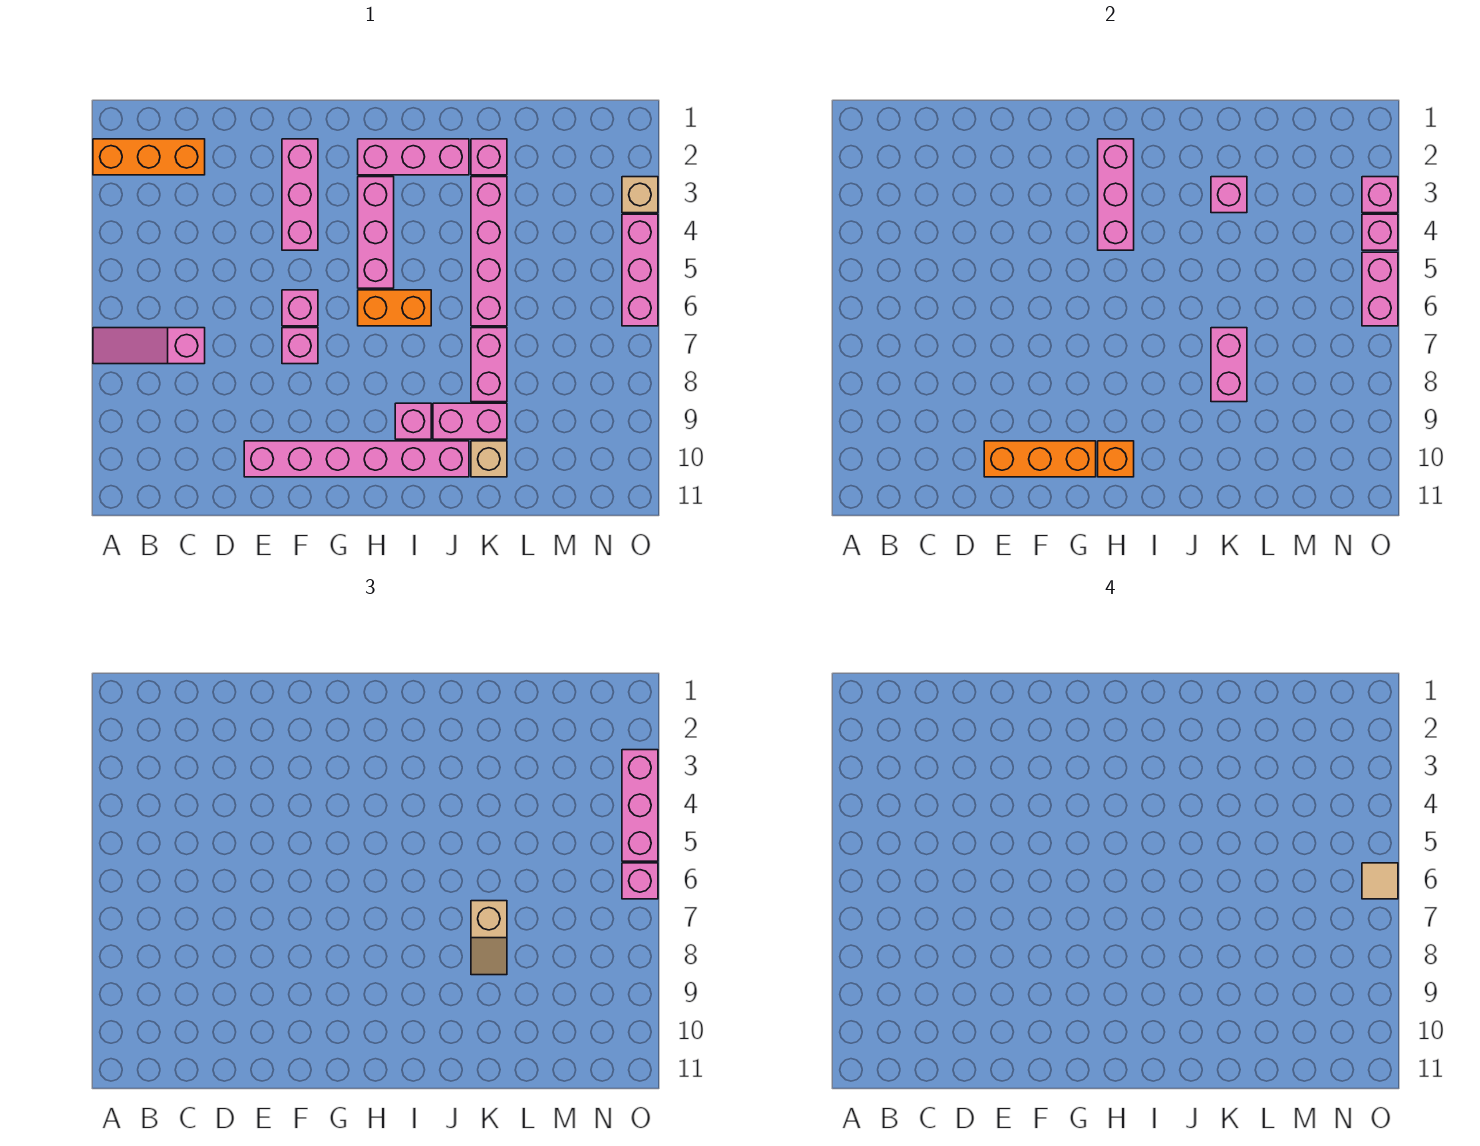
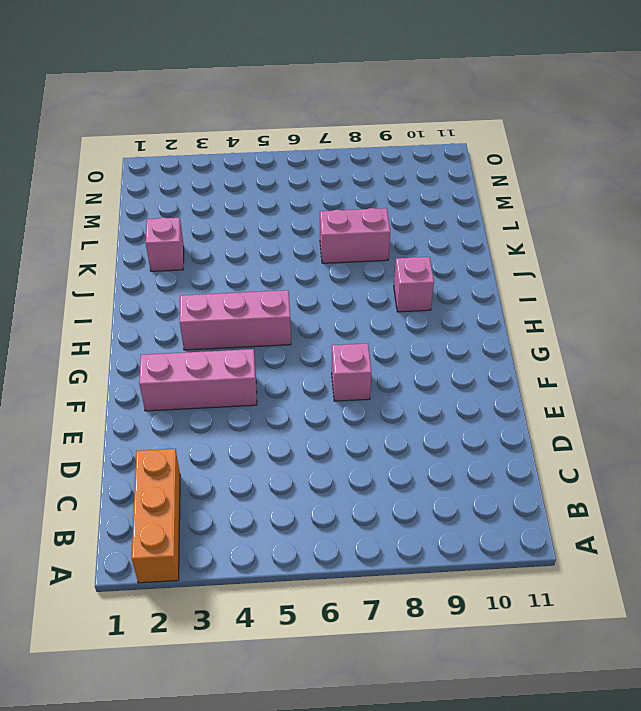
none -> pink slope A7:C7 level 1 top C
none -> pink brick E10:J10 level 1
none -> pink brick F6 level 1

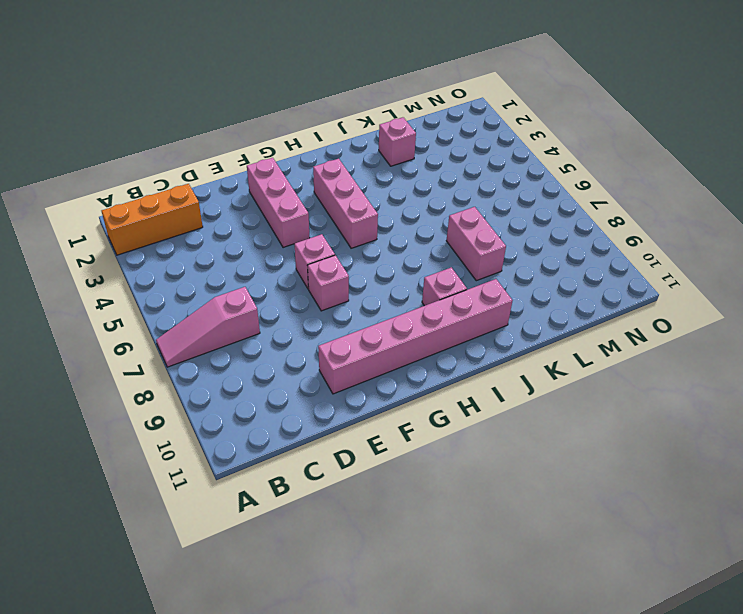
none -> pink brick H2:J2 level 1
none -> orange brick H6:I6 level 1
none -> pink brick J9:K9 level 1

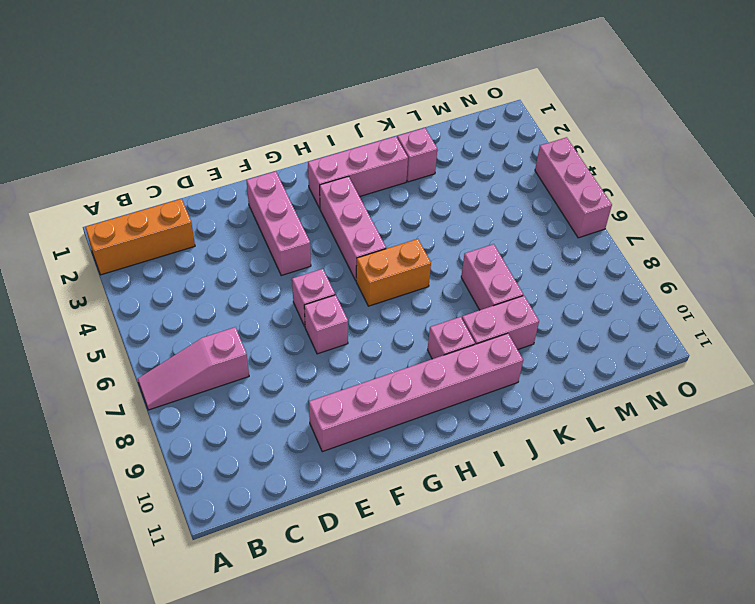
none -> pink brick K3:K6 level 1
none -> tan brick K10 level 1
none -> tan brick O3 level 1

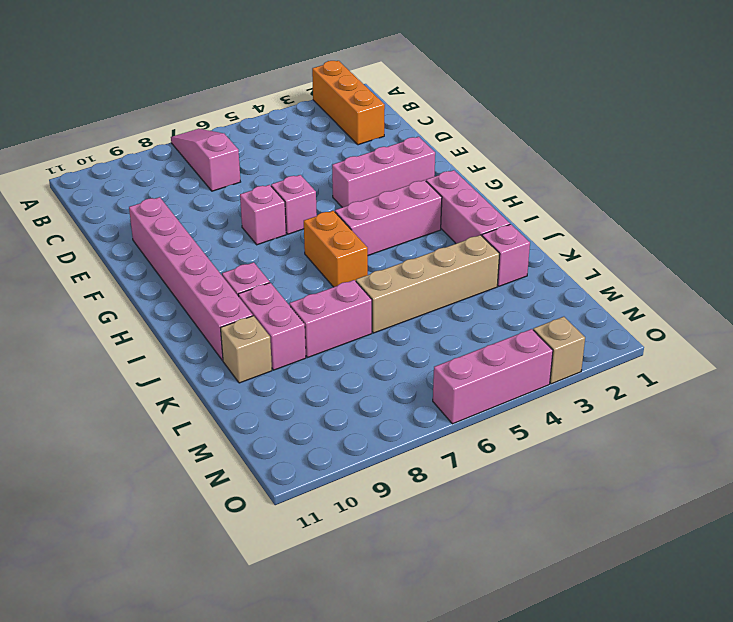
tan brick K3:K6 level 1 -> pink brick K3:K6 level 1
none -> orange brick E10:G10 level 2
none -> pink brick H2:H4 level 2
none -> orange brick H10 level 2

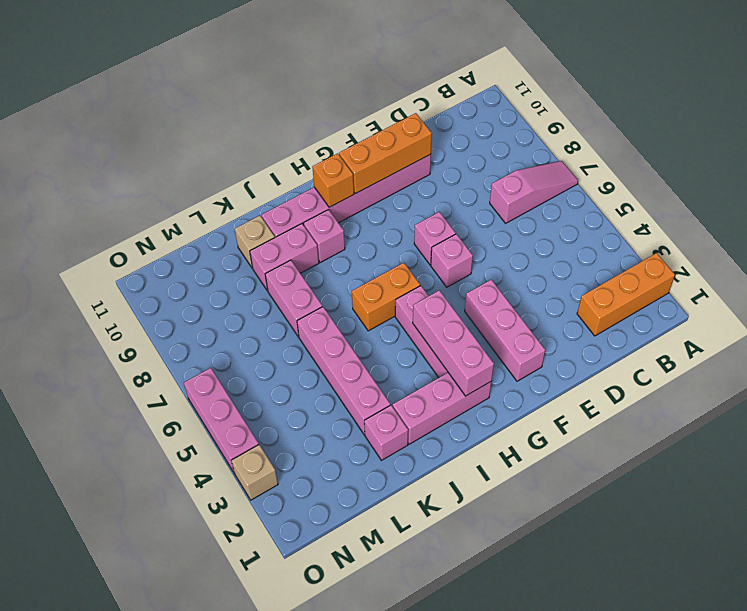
none -> pink brick K3 level 2
none -> pink brick K7:K8 level 2
none -> pink brick O3 level 2

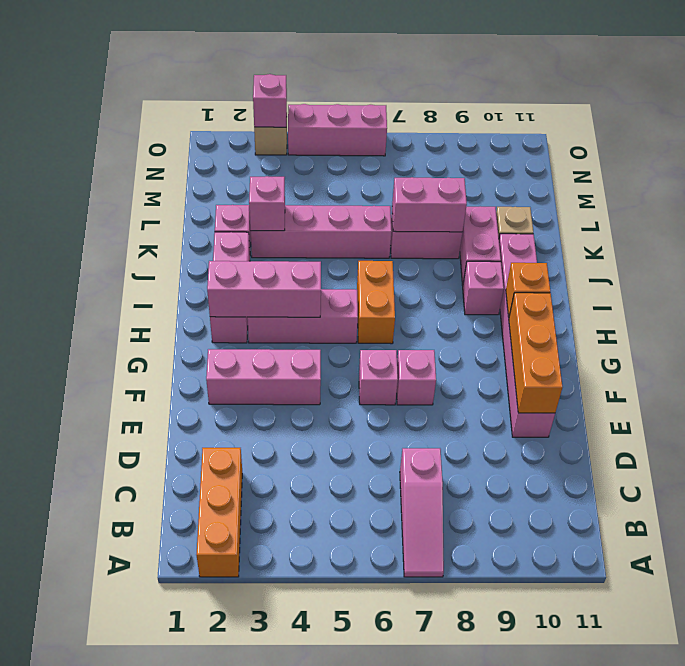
none -> pink brick O4 level 2
none -> pink brick O5:O6 level 2
none -> tan slope K7:K8 level 3 top 7

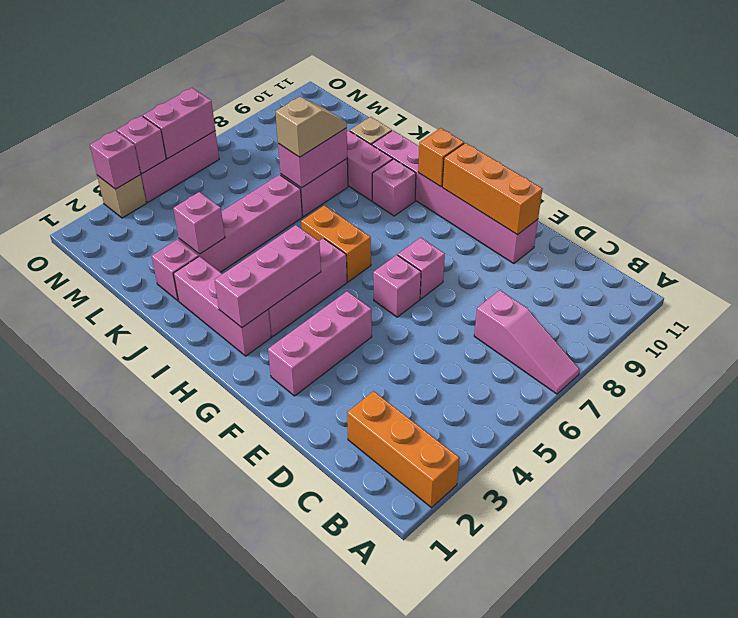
none -> pink brick O3:O5 level 3
none -> pink brick O6 level 3
none -> tan tile O6 level 4

